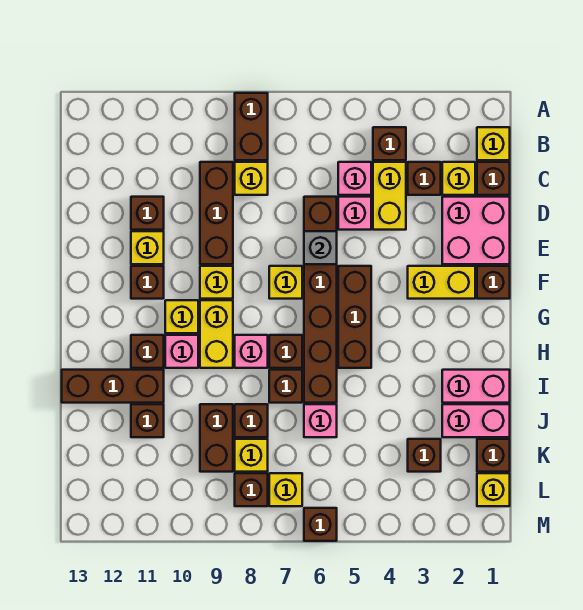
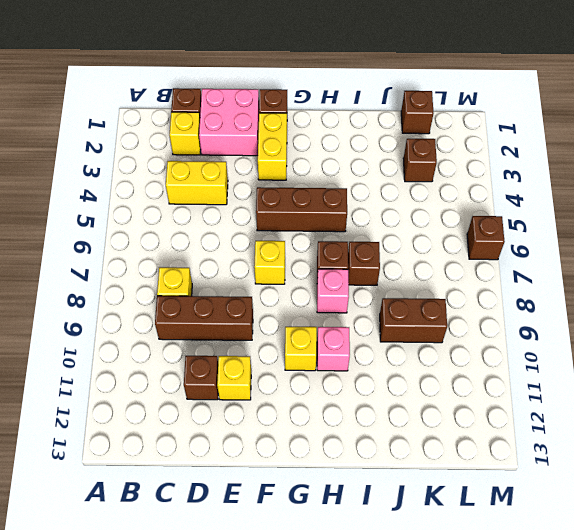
none -> brown brick A8:B8 level 1
none -> yellow brick B1 level 1
none -> brown brick B4 level 1
none -> brown brick C3 level 1

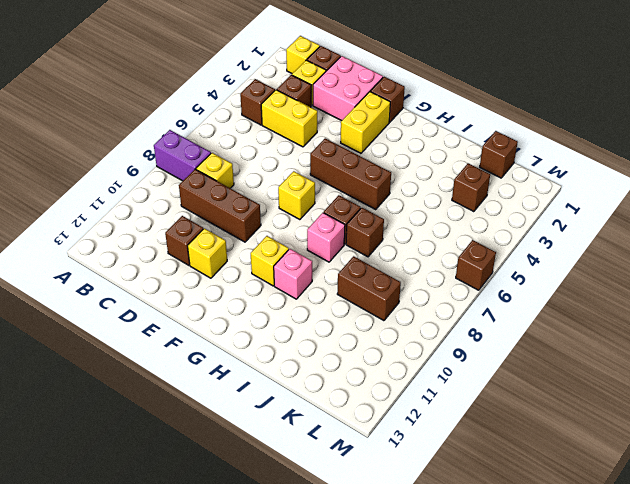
purple brick A8:B8 level 1 -> brown brick A8:B8 level 1
none -> pink brick C5 level 1
none -> pink brick D5 level 1
none -> brown brick D6:I6 level 1
none -> yellow brick F9 level 1

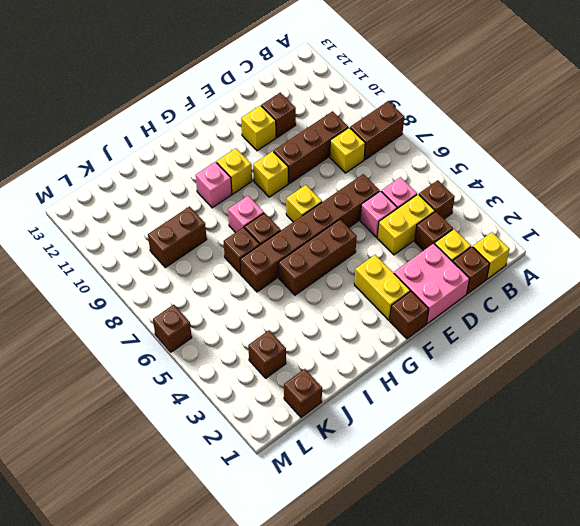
none -> brown brick F11 level 1
none -> yellow brick G9:H9 level 1
none -> brown brick H11 level 1
none -> pink brick I1:I2 level 1

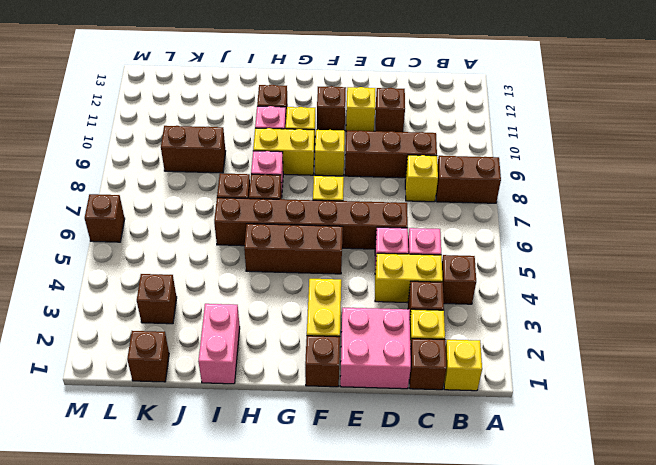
none -> brown brick I11:I13 level 1
none -> pink brick J1:J2 level 1
none -> pink brick J6 level 1
none -> brown brick J8 level 1

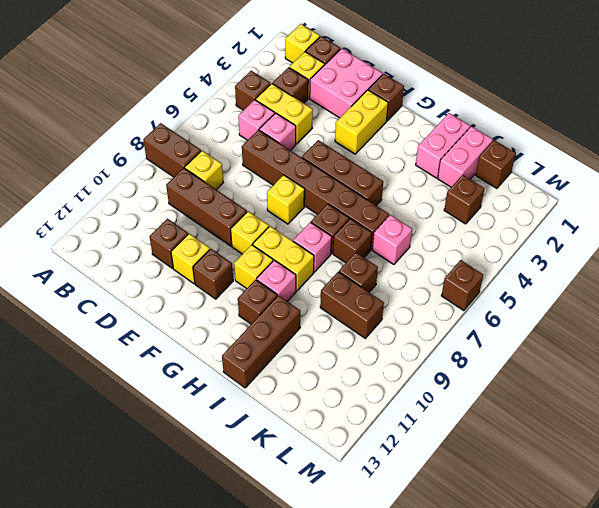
none -> brown brick J11 level 1
none -> yellow brick K8 level 1
none -> yellow brick L1 level 1
none -> yellow brick L7 level 1

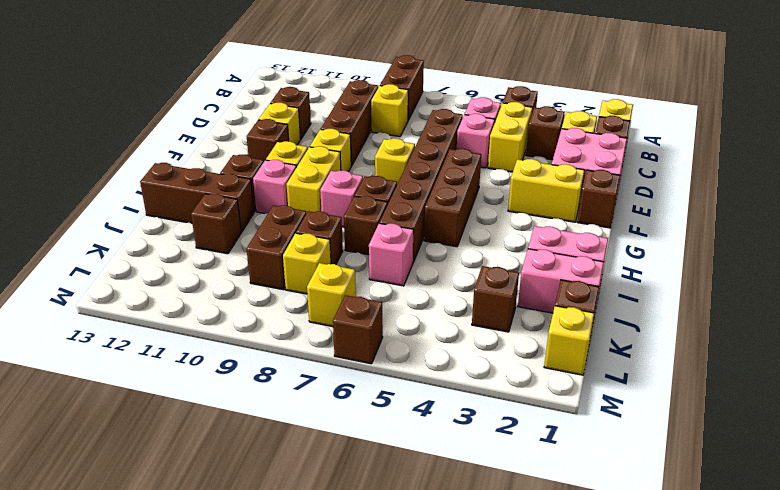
none -> brown brick L8 level 1
none -> grey brick E6 level 2

